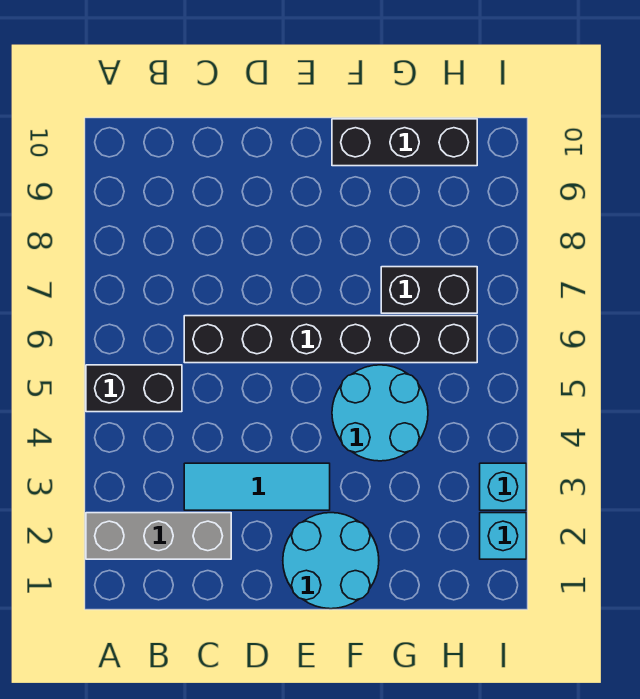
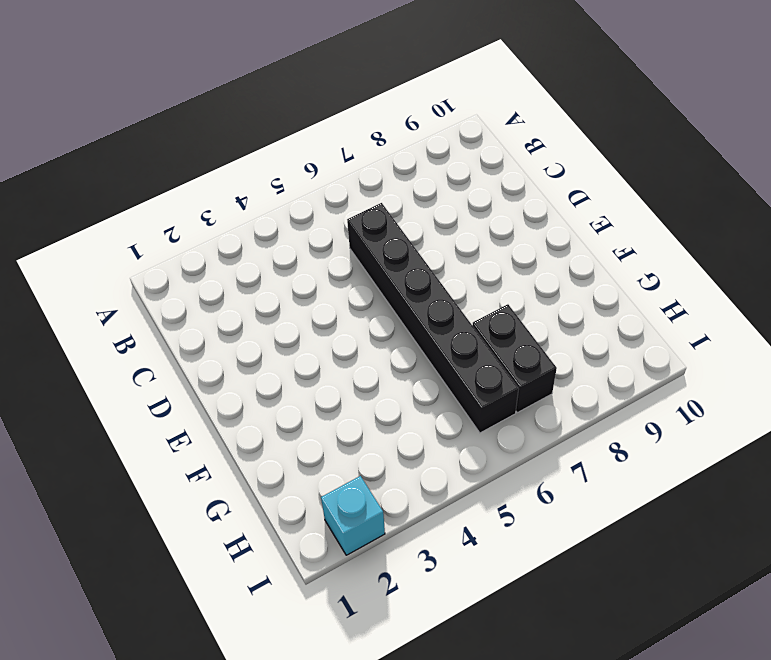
none -> grey brick A2:C2 level 1
none -> black brick A5:B5 level 1

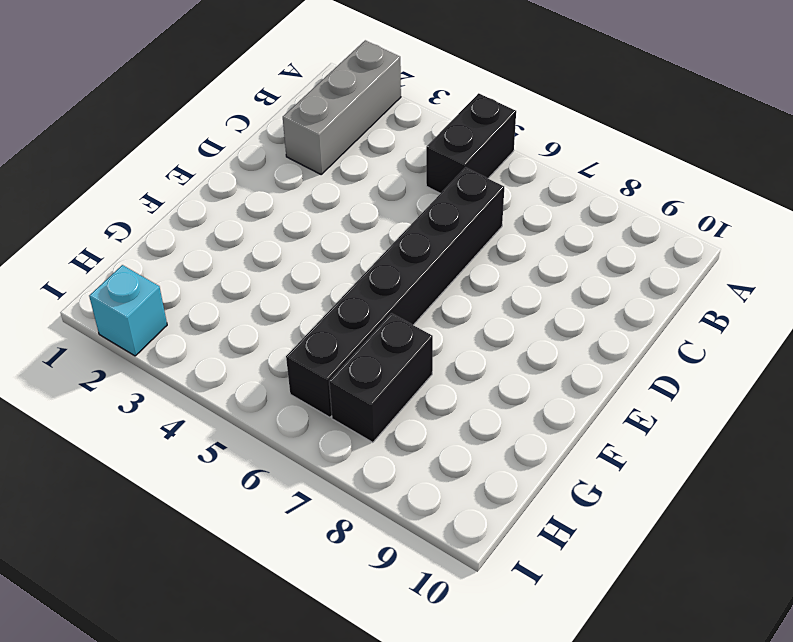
none -> cyan tile C3:E3 level 1
none -> cyan round brick E1:F2 level 1

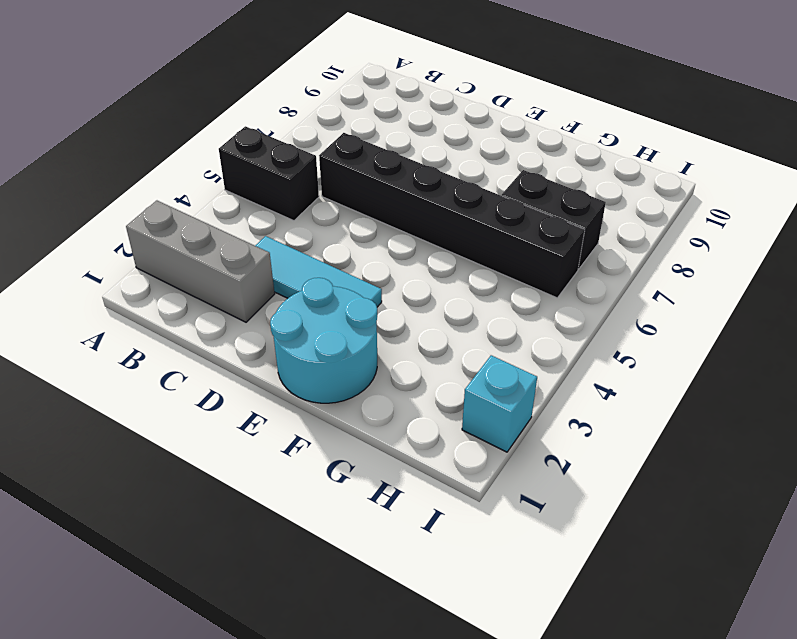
none -> cyan round brick F4:G5 level 1
none -> black brick F10:H10 level 1

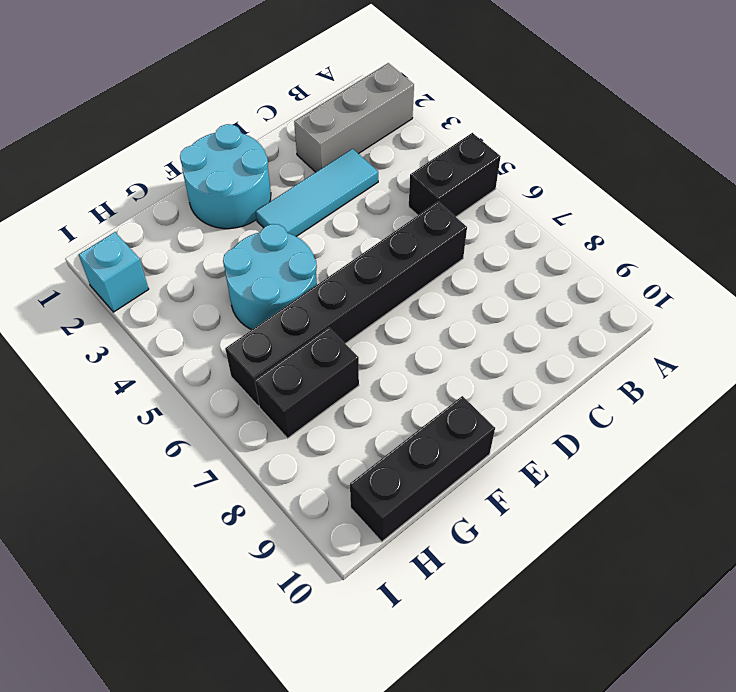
none -> cyan brick I3 level 1

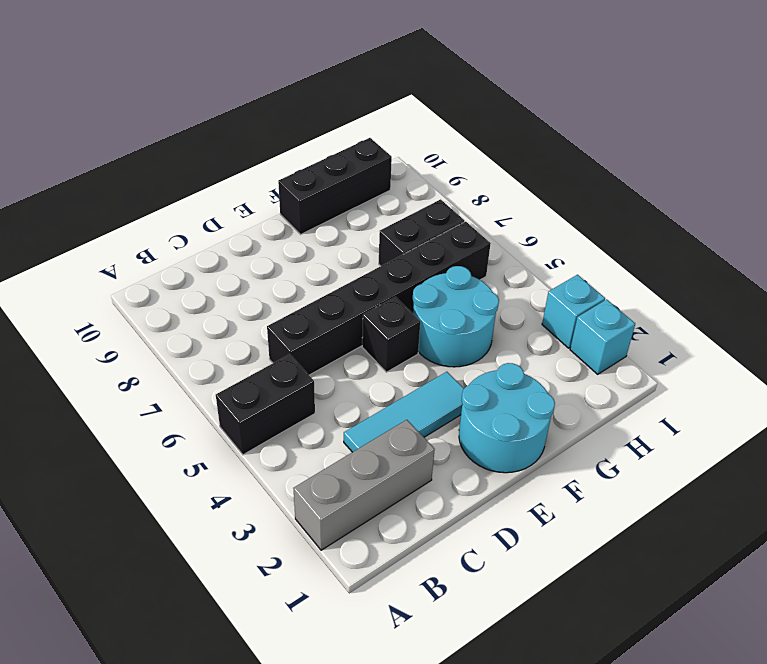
black brick E5 level 1 -> none

